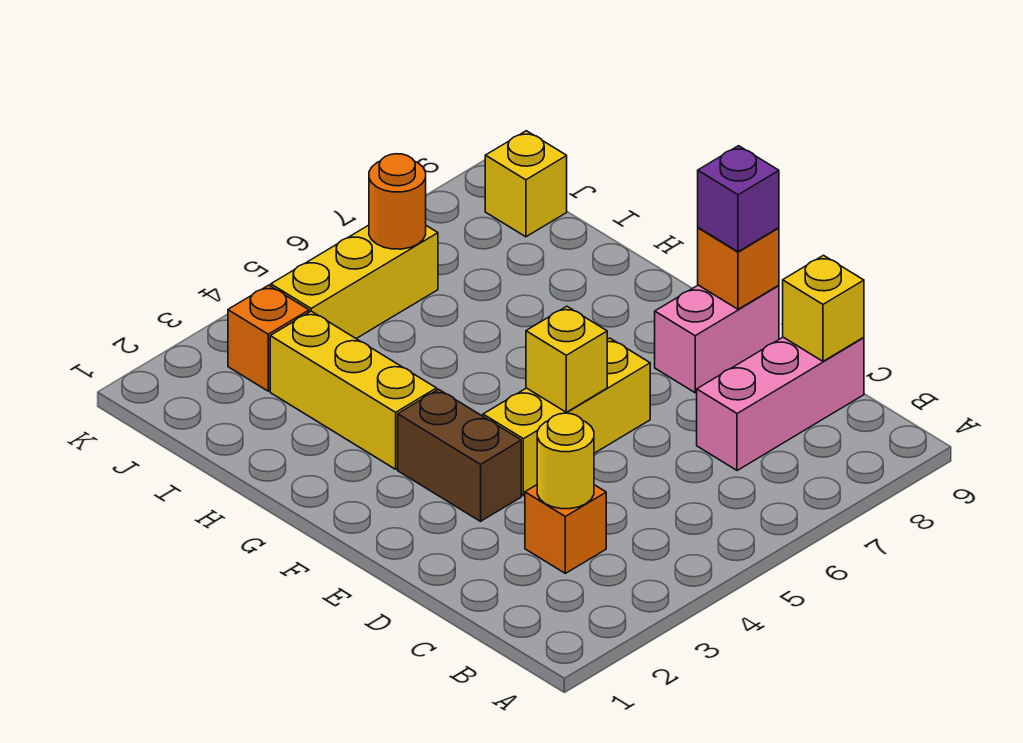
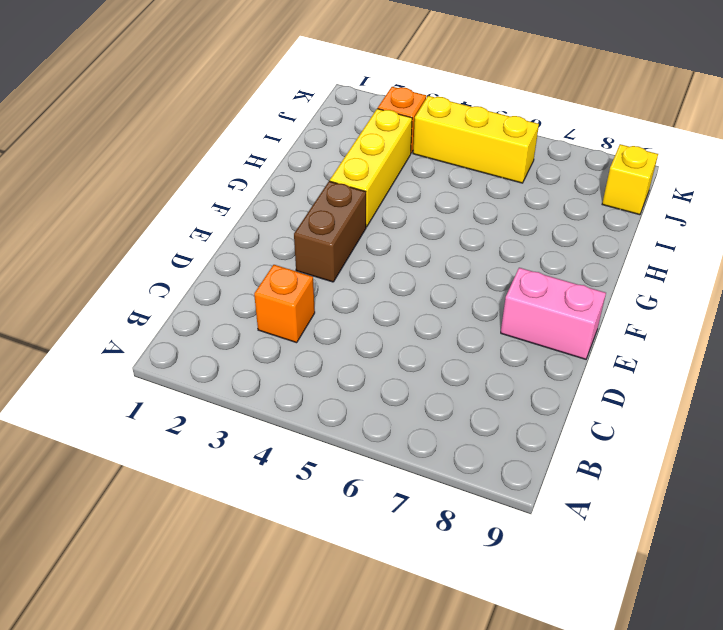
none -> pink brick C7:C9 level 1
none -> yellow brick E4:E6 level 1
none -> yellow round brick C3 level 2

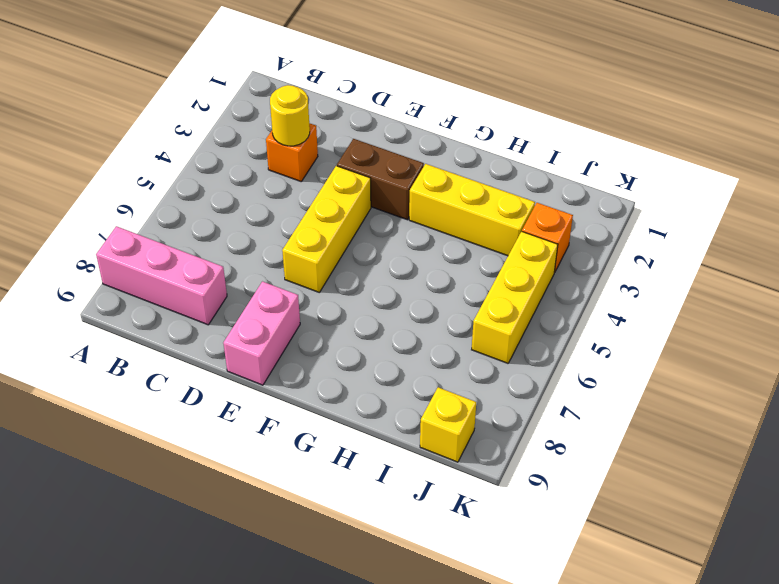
pink brick A8:C8 level 1 -> pink brick C7:C9 level 1
none -> yellow brick C9 level 2
none -> yellow brick E5 level 2
none -> orange brick E9 level 2

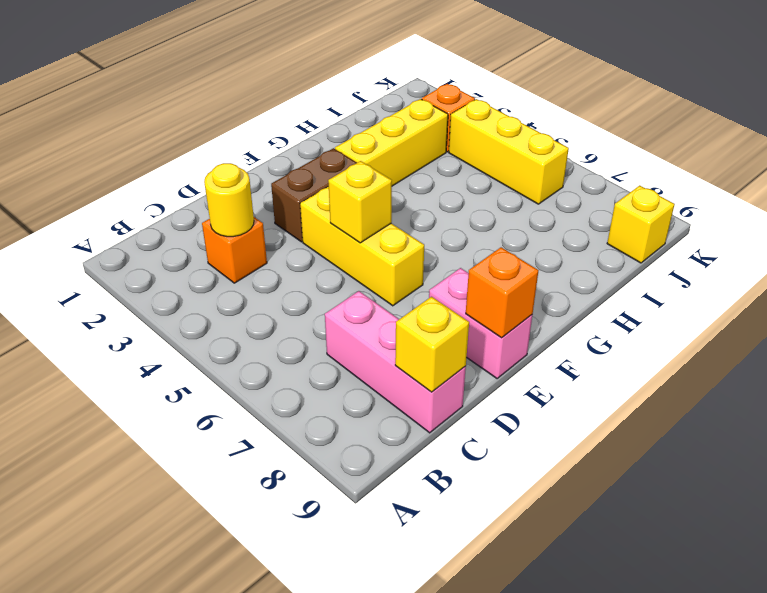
none -> orange round brick J6 level 2
none -> purple brick E9 level 3

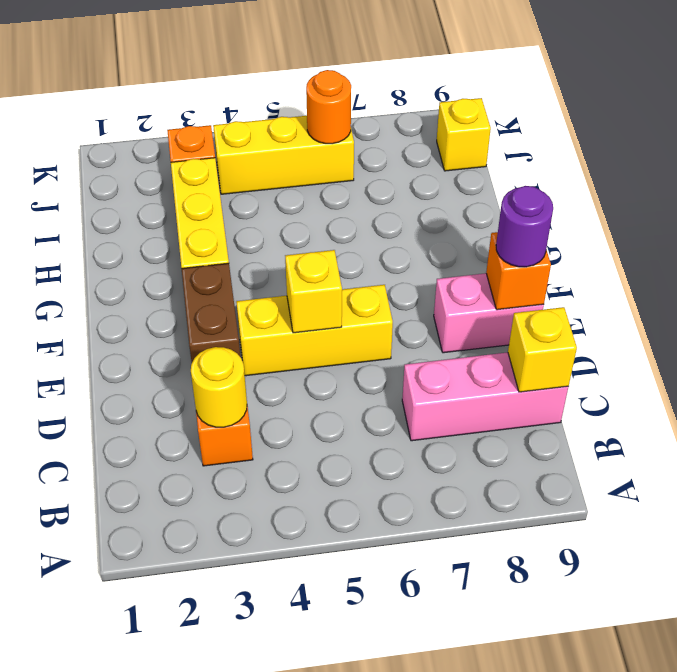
purple round brick E9 level 3 -> purple brick E9 level 3

